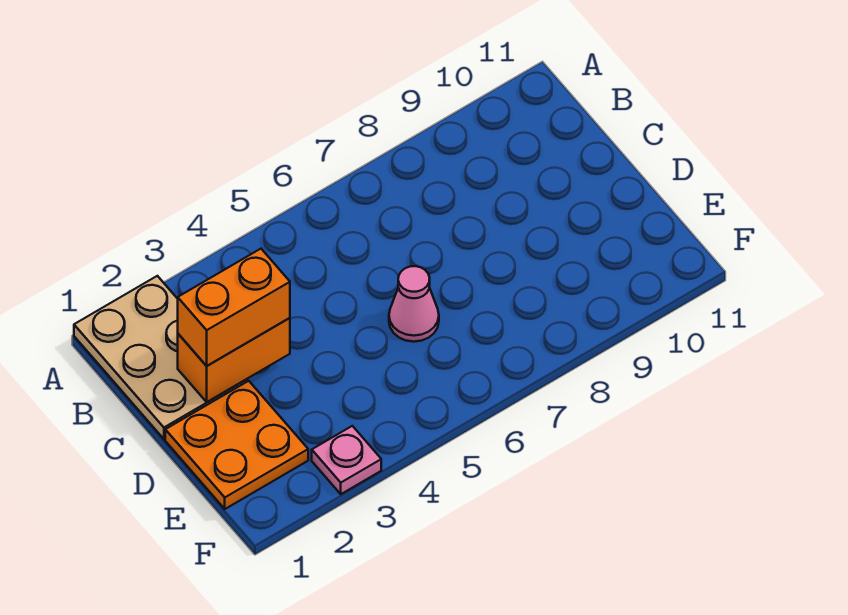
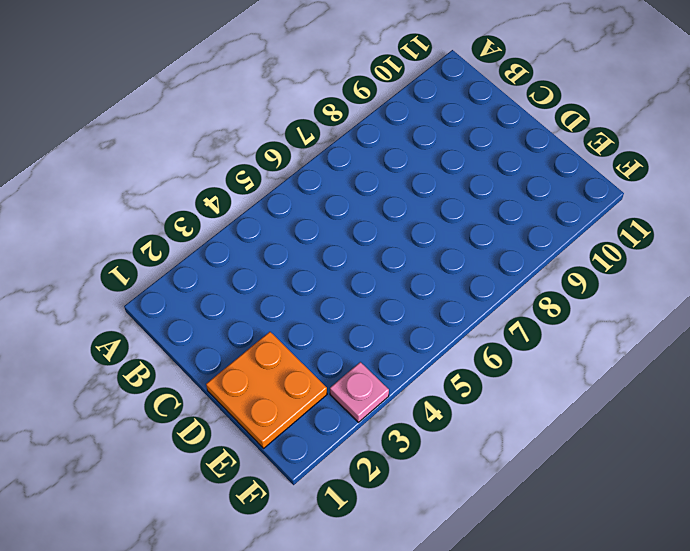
none -> tan plate A1:C2 level 1
none -> pink cone D6 level 1

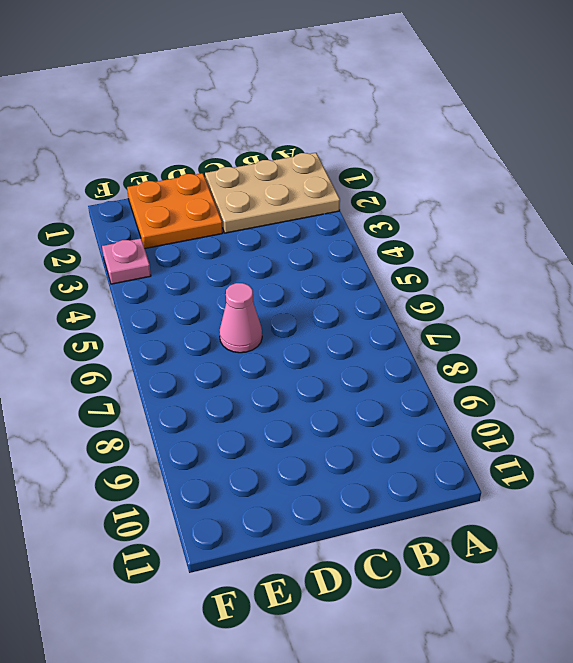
none -> orange brick C2:C3 level 2
none -> orange brick C2:C3 level 3

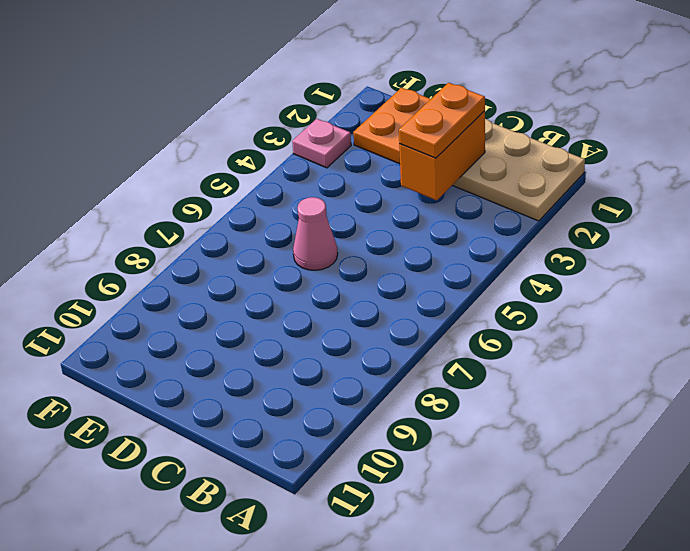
orange plate C2:C3 level 3 -> orange brick C2:C3 level 3

